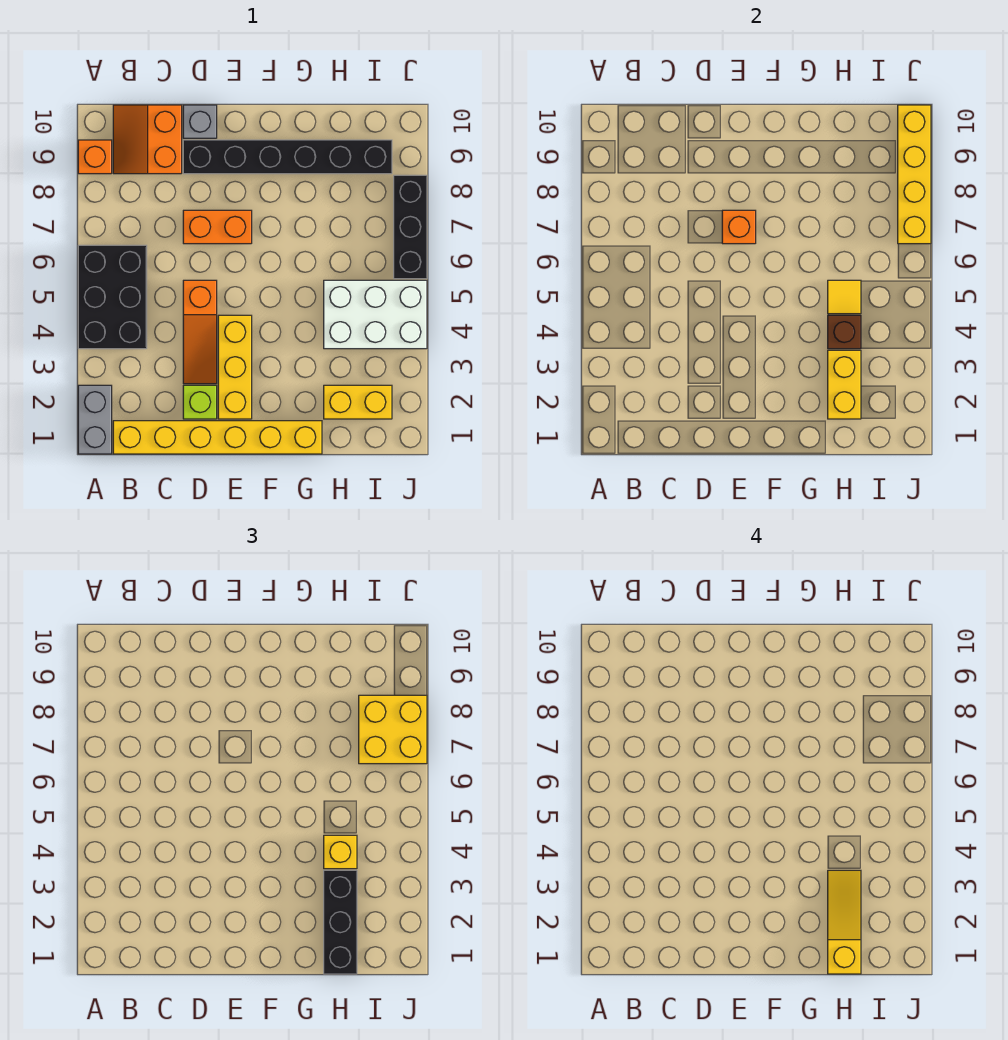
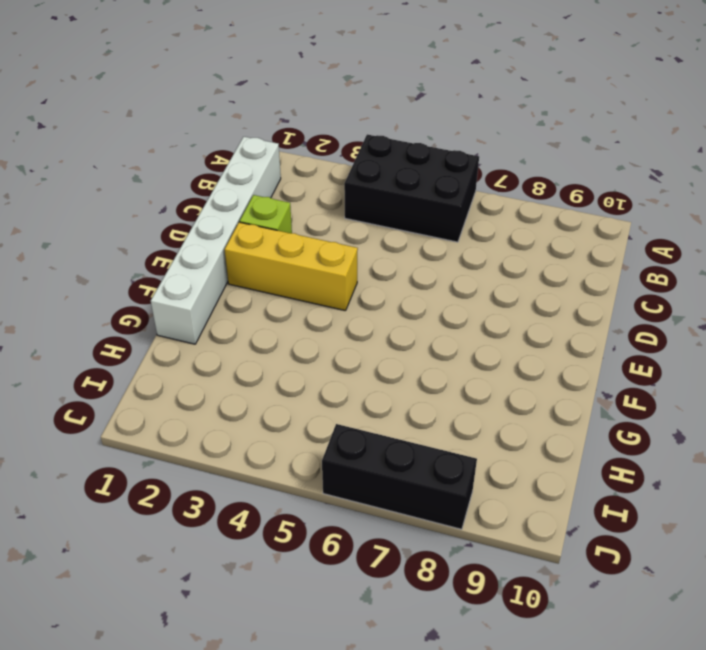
white brick B1:G1 level 1 -> yellow brick B1:G1 level 1
none -> grey brick A1:A2 level 1
none -> orange brick A9 level 1
none -> orange slope B9:C10 level 1 top C

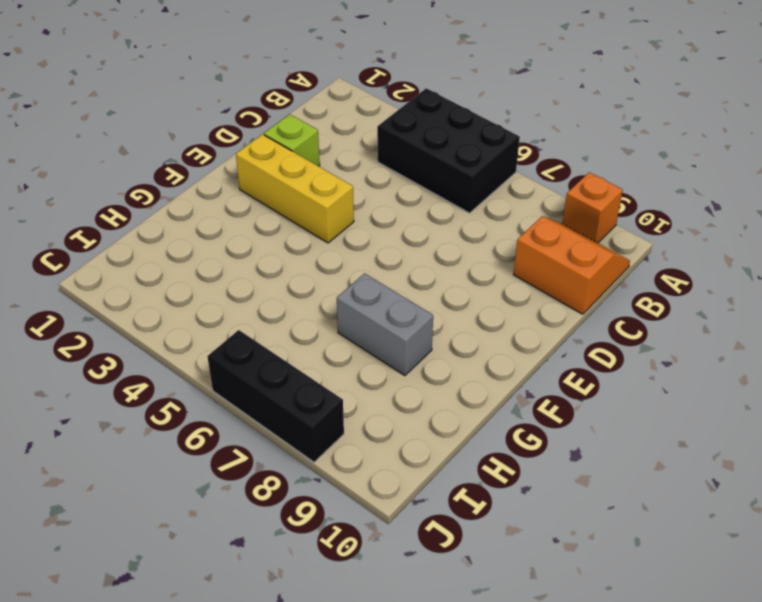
grey brick G7:G8 level 1 -> grey brick A1:A2 level 1
none -> yellow brick B1:G1 level 1
none -> orange slope D3:D5 level 1 top 5
none -> orange brick D7:E7 level 1

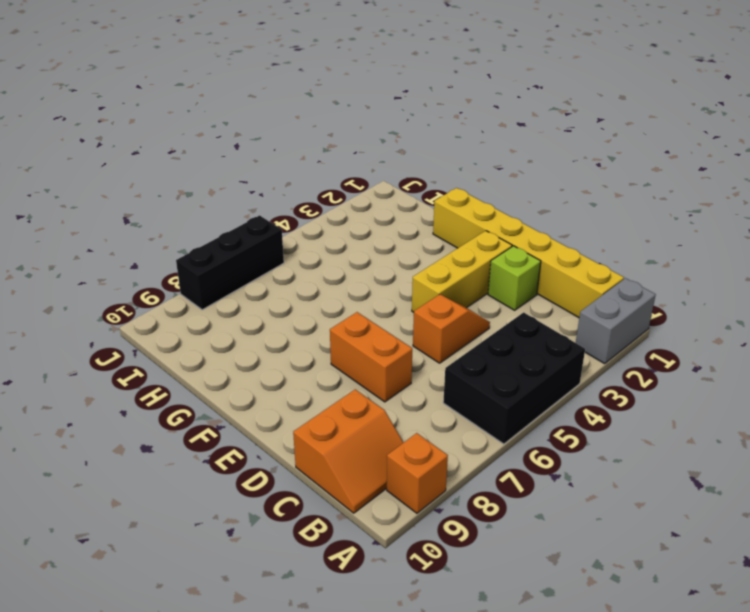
orange slope D4:D5 level 1 top 5 -> orange slope D3:D5 level 1 top 5
none -> black brick D9:I9 level 1
none -> grey brick D10 level 1
none -> yellow brick H2:I2 level 1

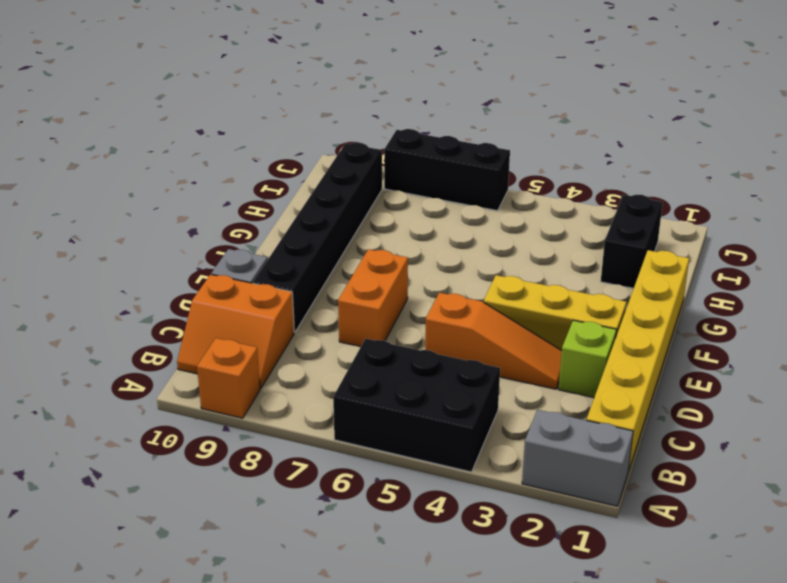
black brick H2:I2 level 1 -> yellow brick H2:I2 level 1
none -> white brick H4:J5 level 1
none -> orange brick E7 level 2
none -> yellow brick H2:H3 level 2

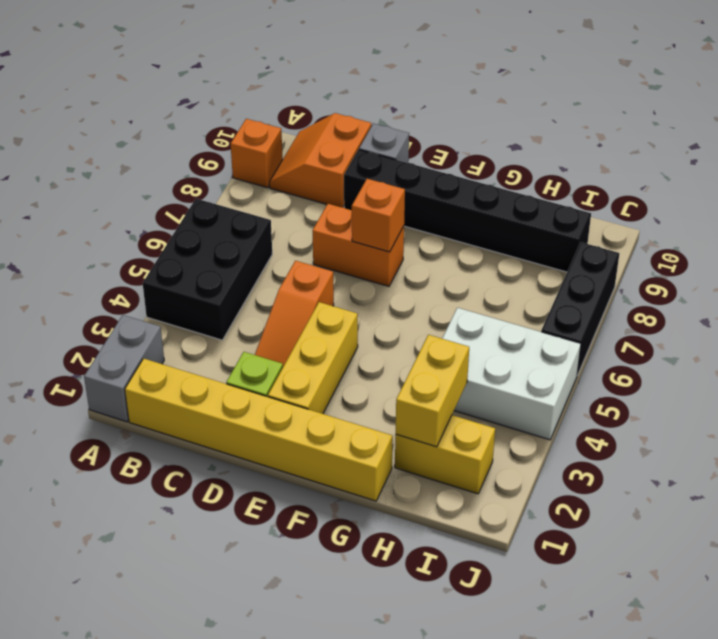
none -> brown brick H4 level 2
none -> yellow tile H5 level 2
none -> yellow brick J7:J10 level 2

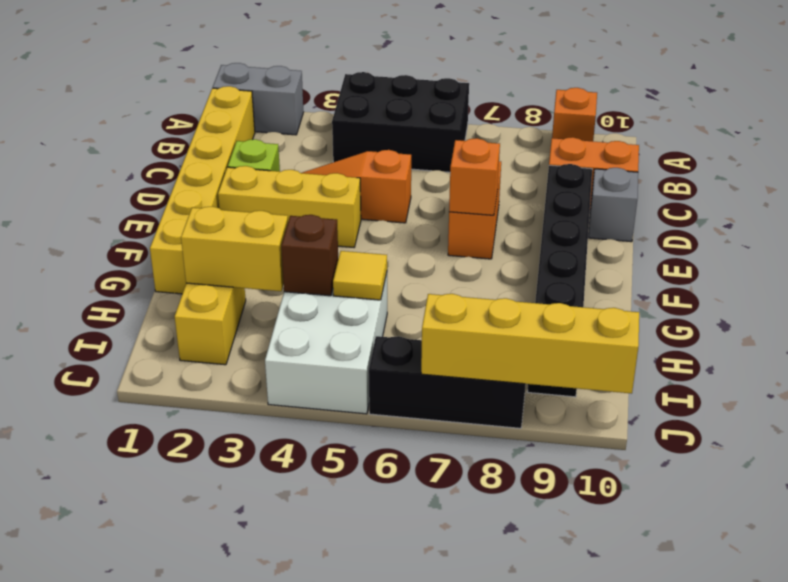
none -> black brick H1:H3 level 3
none -> yellow brick H4 level 3
none -> yellow brick I7:J8 level 3

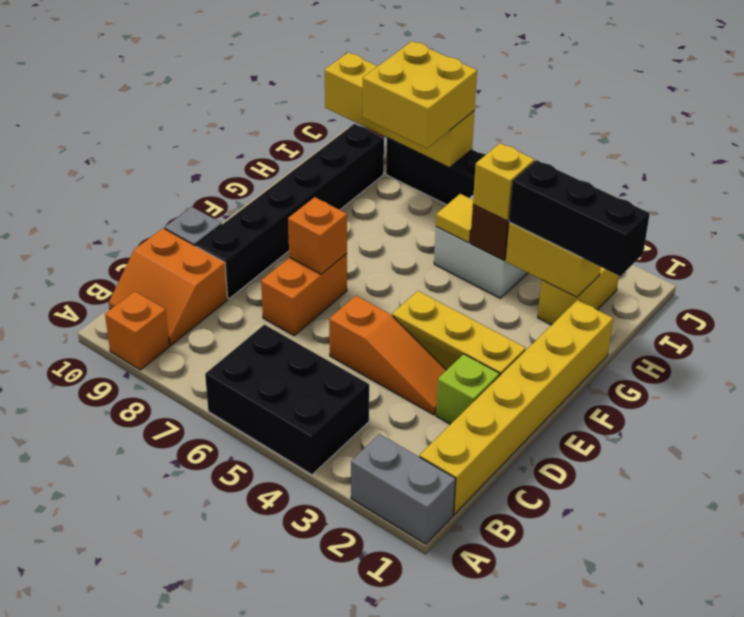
none -> yellow slope H1:H3 level 4 top 1

